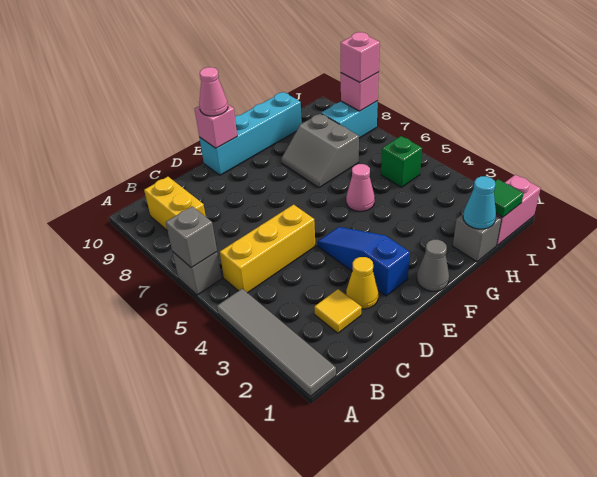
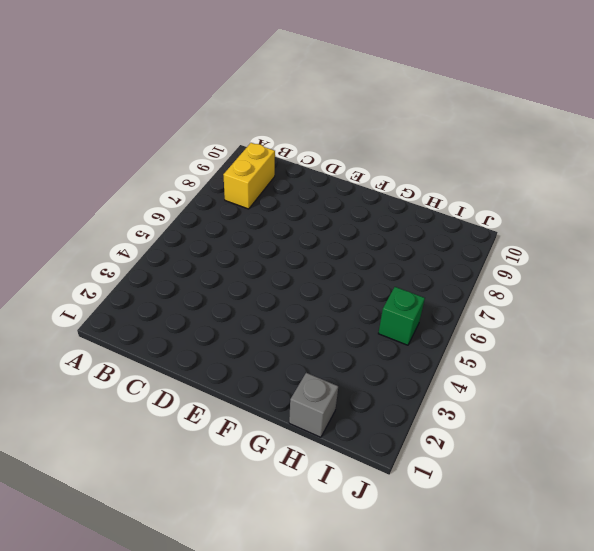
none -> grey tile A1:A4 level 1
none -> grey brick A6 level 1
none -> yellow brick B5:D5 level 1

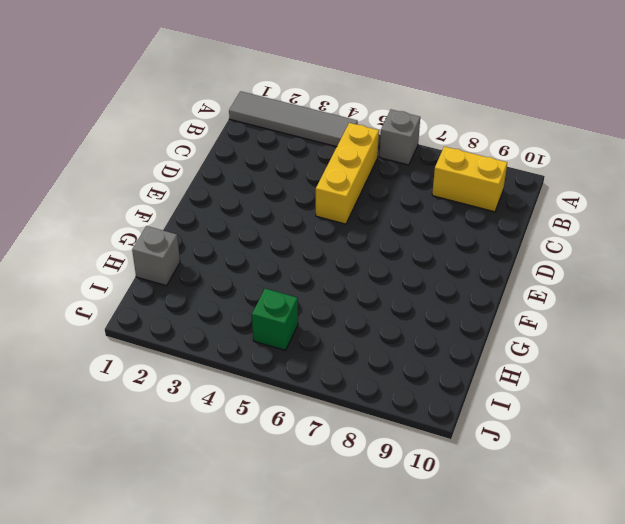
none -> yellow tile C2 level 1
none -> yellow cone D2 level 1
none -> blue slope E2:E4 level 1 top 2

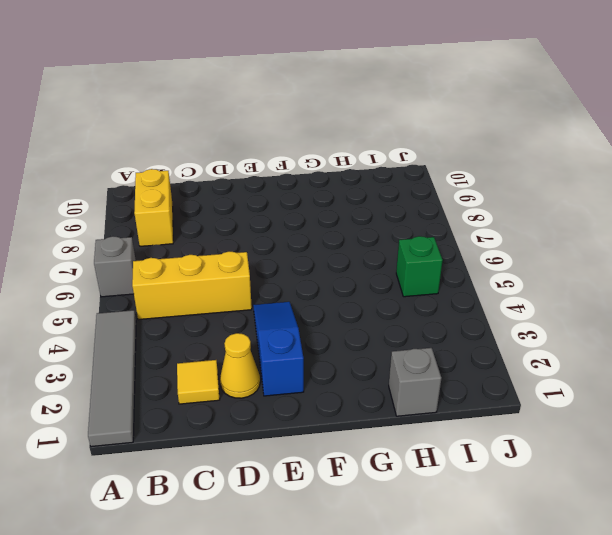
none -> cyan brick E10:H10 level 1
none -> grey cone F1 level 1
none -> pink cone G5 level 1

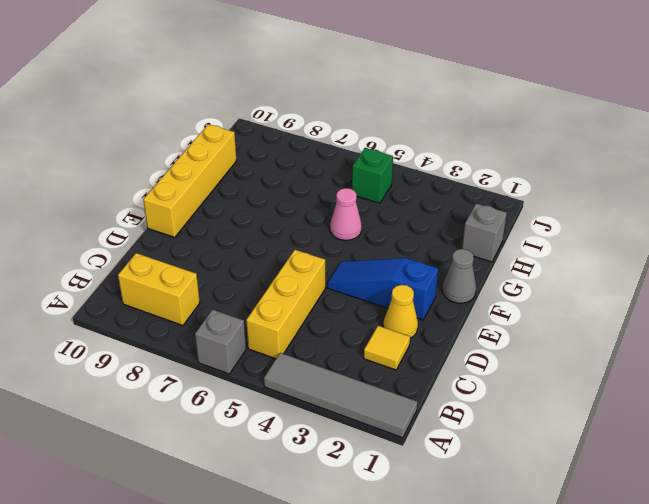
yellow brick E10:H10 level 1 -> cyan brick E10:H10 level 1
none -> grey slope G7:H8 level 1 top H
none -> pink brick I1:J1 level 1
none -> cyan brick I8:J8 level 1

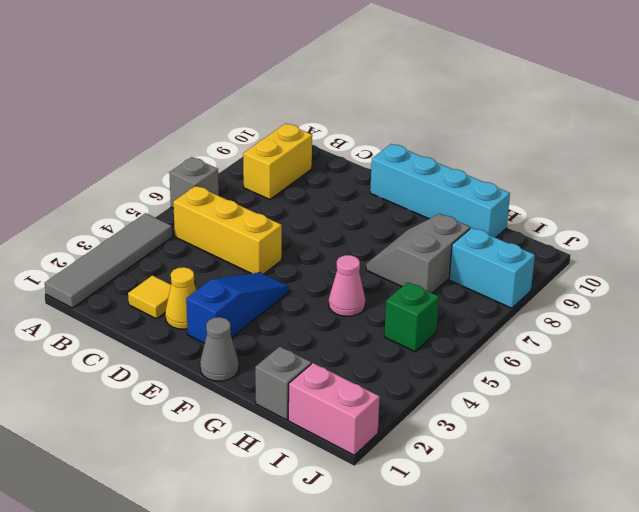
none -> grey brick A6 level 2
none -> pink brick E10 level 2
none -> cyan cone H1 level 2

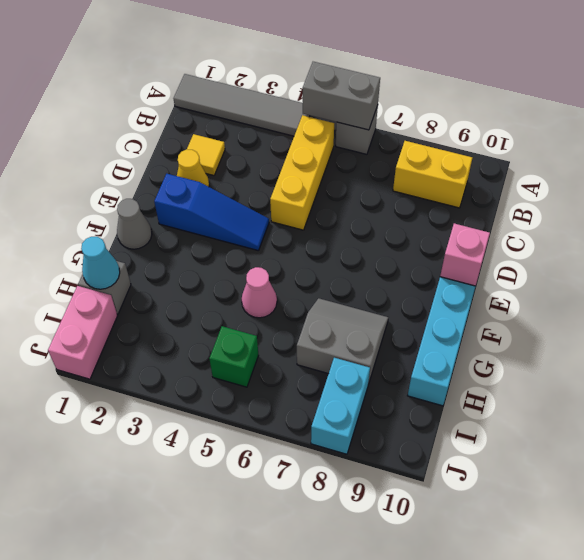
grey brick A5:A6 level 2 -> grey brick A6 level 2
none -> green tile I1 level 2
none -> pink brick J8 level 2
none -> pink cone E10 level 3

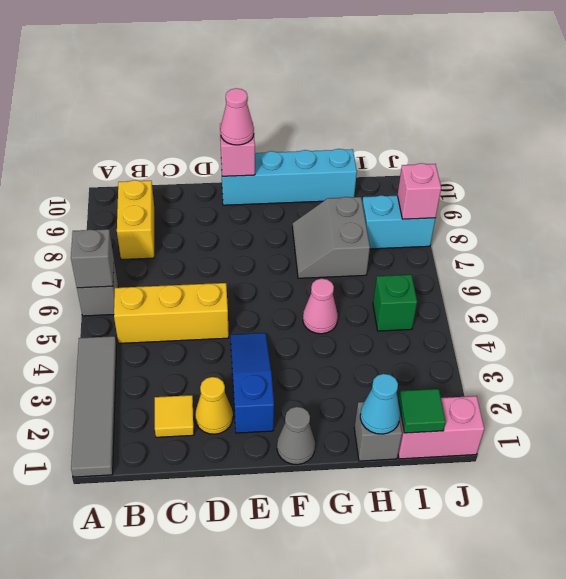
none -> pink brick J8 level 3

